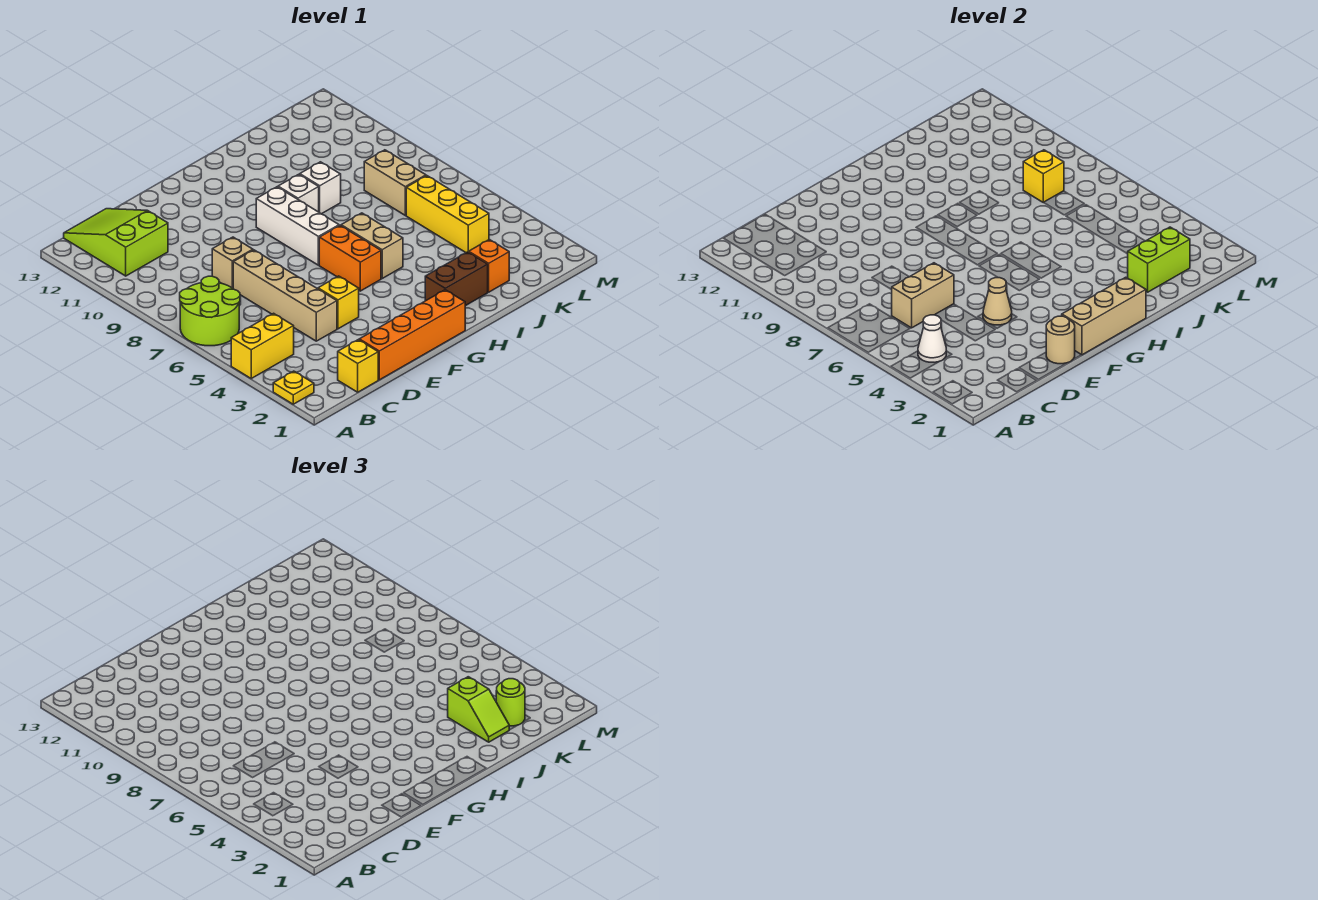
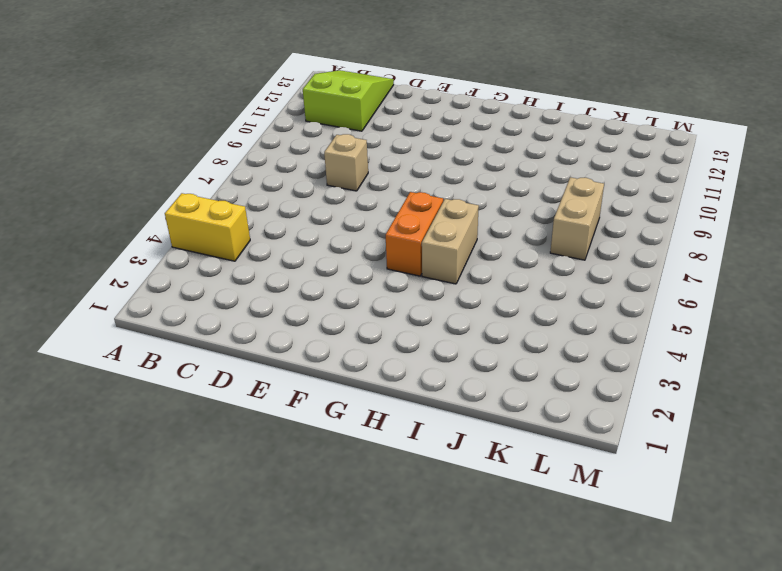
none -> yellow plate A2 level 1
none -> lime round brick A6:B7 level 1
none -> yellow brick C1 level 1

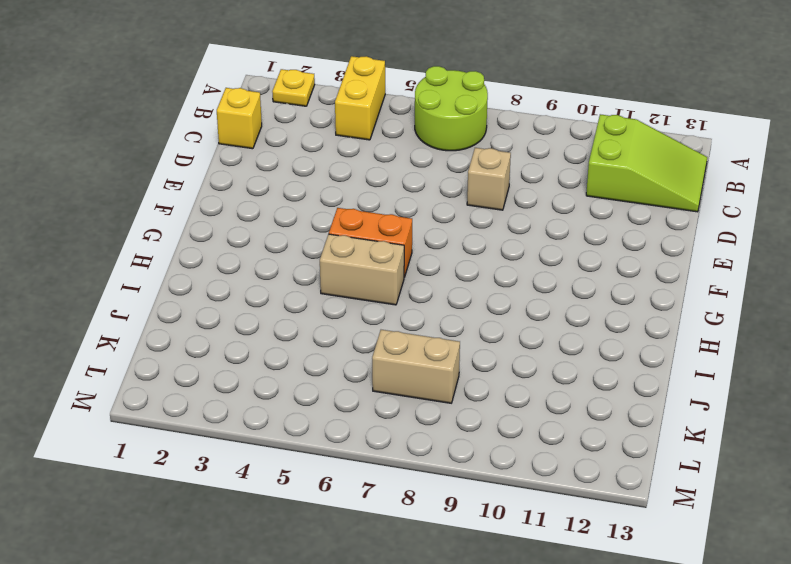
none -> orange brick D1:G1 level 1
none -> tan brick D4:D7 level 1
none -> yellow brick E4 level 1

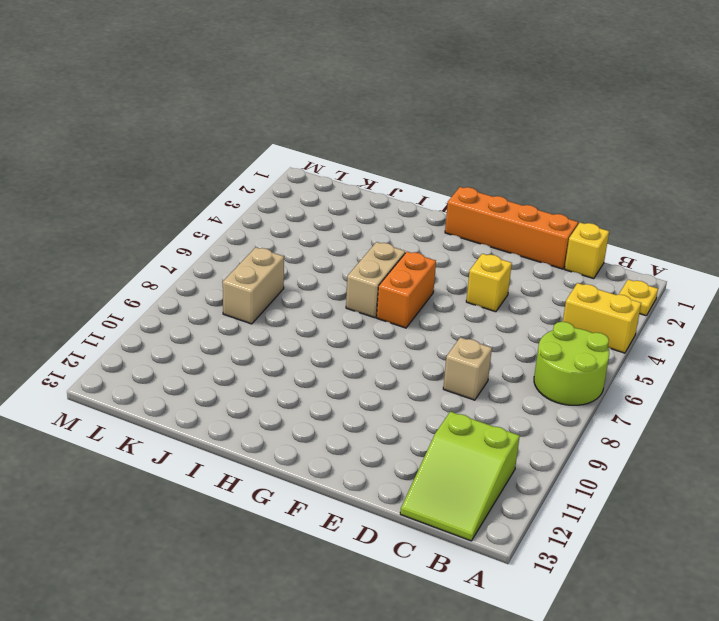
none -> tan brick D4:D7 level 1
none -> white brick G7:G9 level 1
none -> brown brick H2:I2 level 1

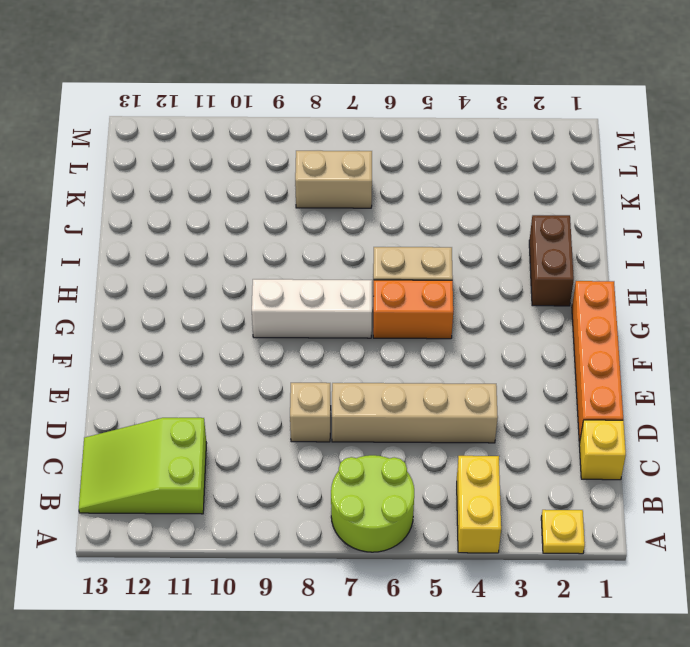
none -> yellow brick E4 level 1
none -> white brick H9 level 1
none -> white brick I9 level 1

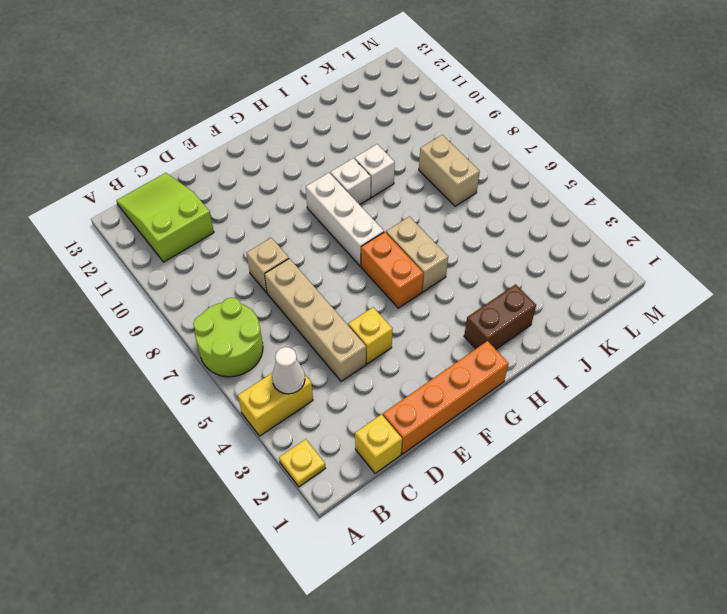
none -> orange brick J2 level 1
none -> yellow brick K4:K6 level 1
none -> tan brick C6:D6 level 2

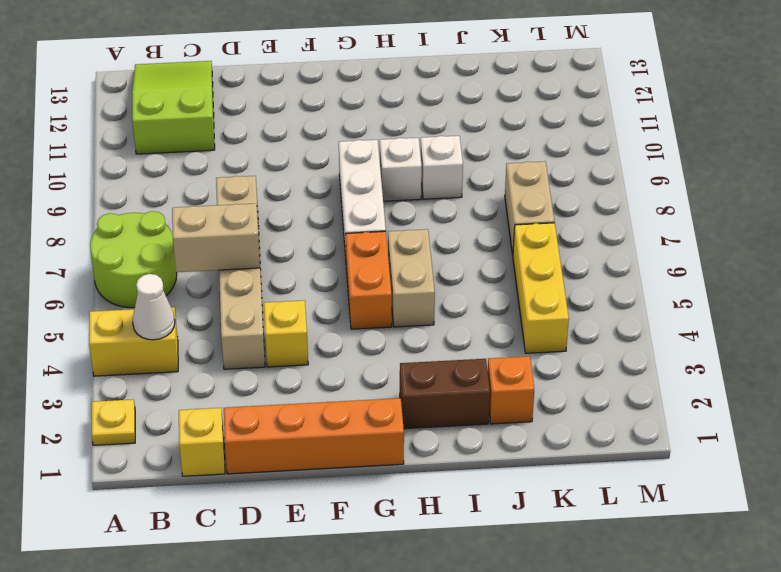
none -> tan round brick E1 level 2
none -> tan cone E4 level 2
none -> tan brick F1:H1 level 2

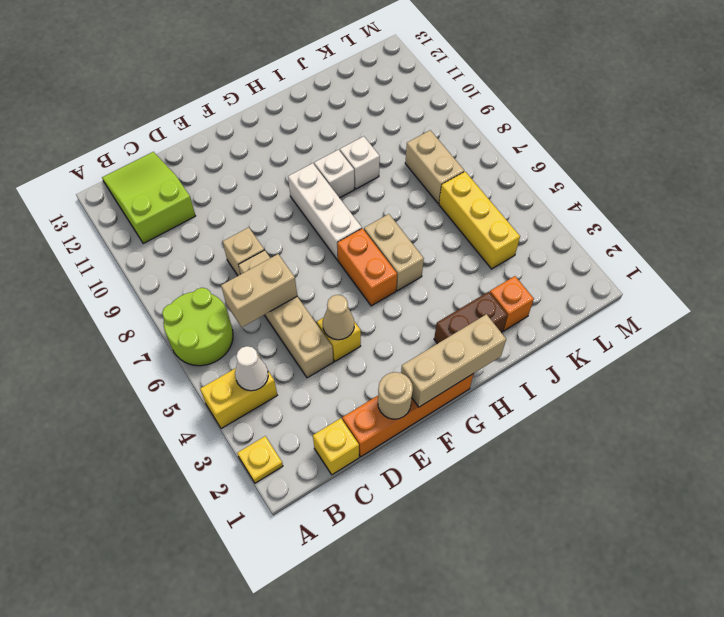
none -> lime brick J2:K2 level 2
none -> yellow brick K8 level 2
none -> lime slope J2:J3 level 3 top 3

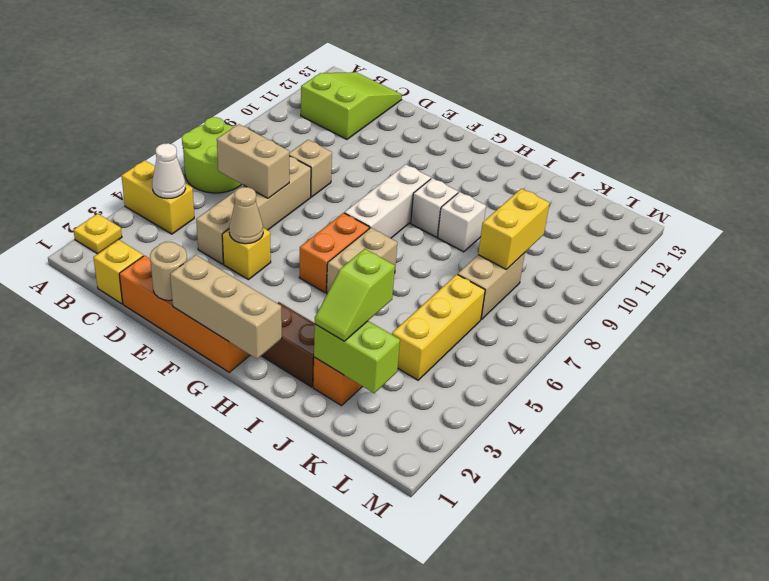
yellow brick K8:K9 level 2 -> yellow brick K8 level 2
none -> lime round brick K2 level 3

